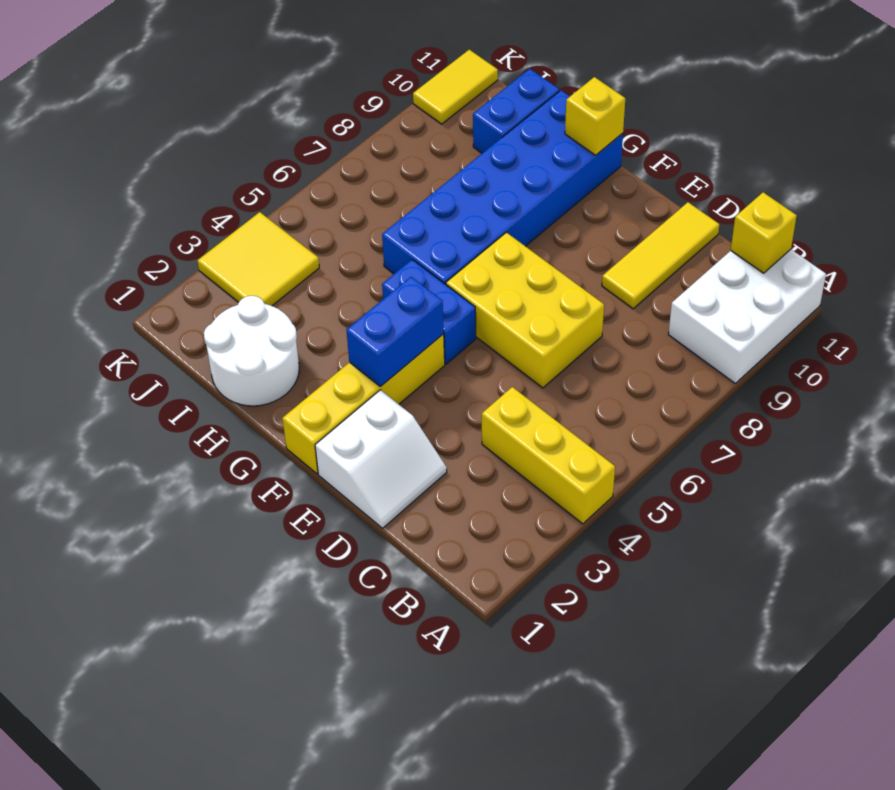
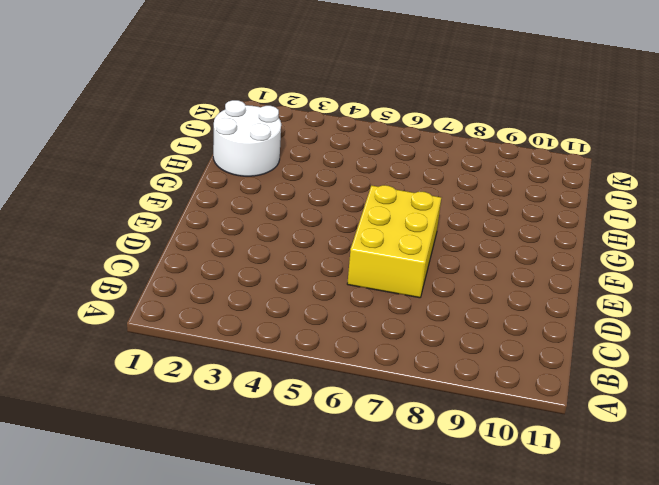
none -> yellow brick A4:C4 level 1
none -> white brick A9:B11 level 1
none -> white slope D1:E2 level 1 top E

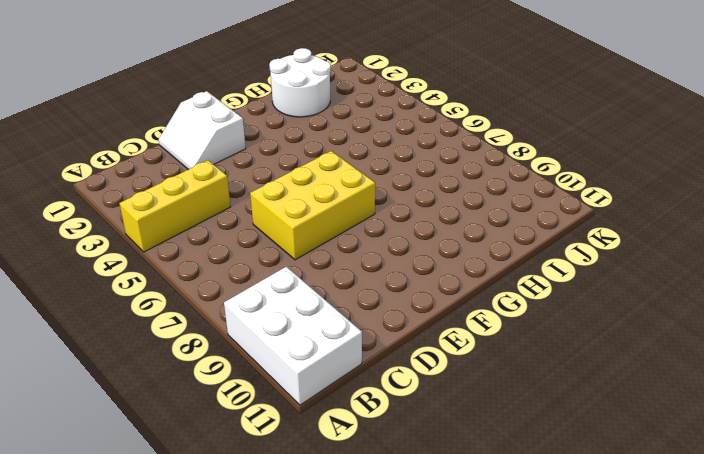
none -> yellow tile D9:D11 level 1
none -> yellow brick F1:F4 level 1
none -> blue brick F5:G5 level 1

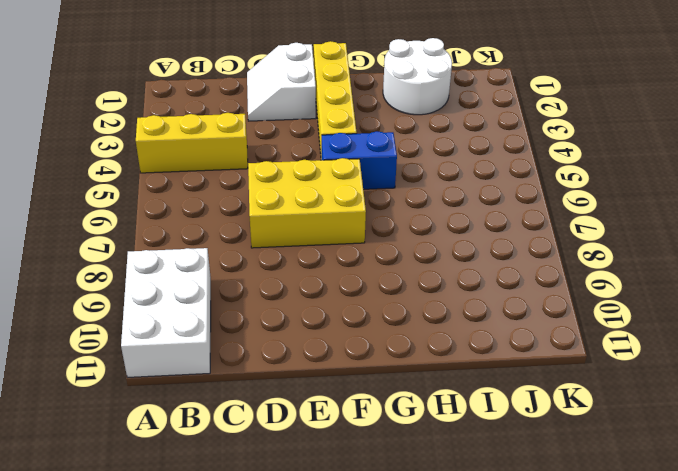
none -> yellow tile D9:D11 level 1
none -> blue brick G6:H11 level 1
none -> blue brick I10:I11 level 1

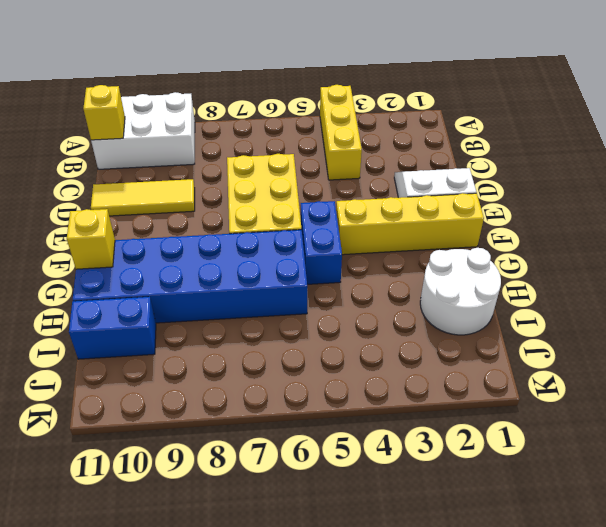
none -> yellow tile J3:K4 level 1
none -> yellow tile K10:K11 level 1
none -> blue brick F3:F4 level 2

